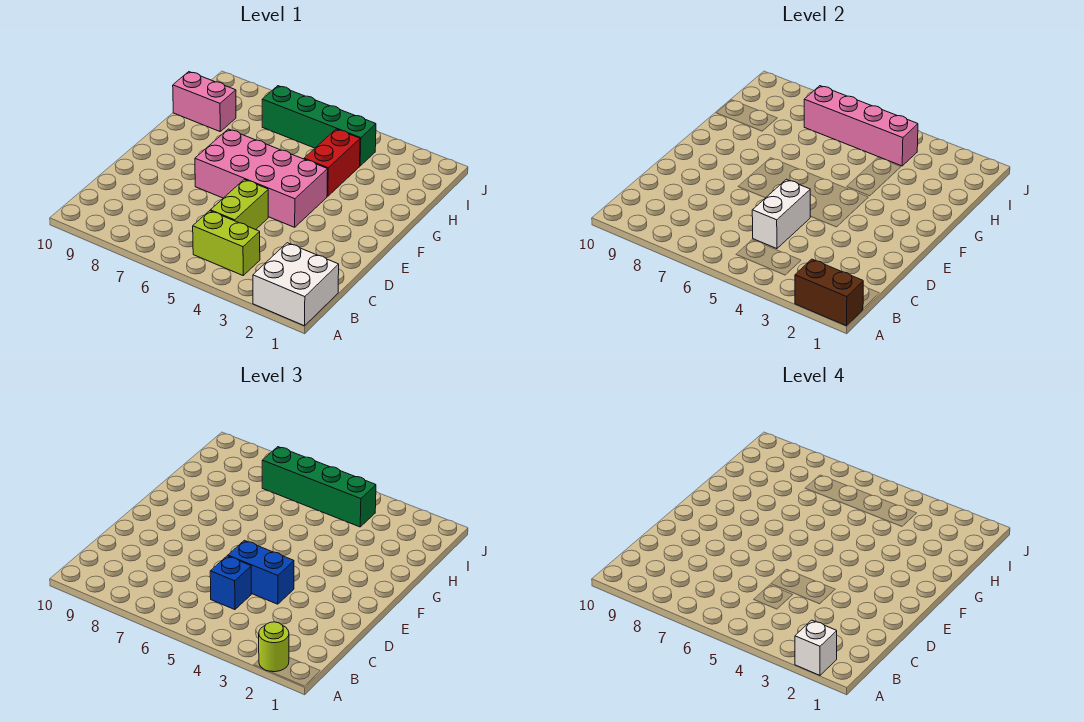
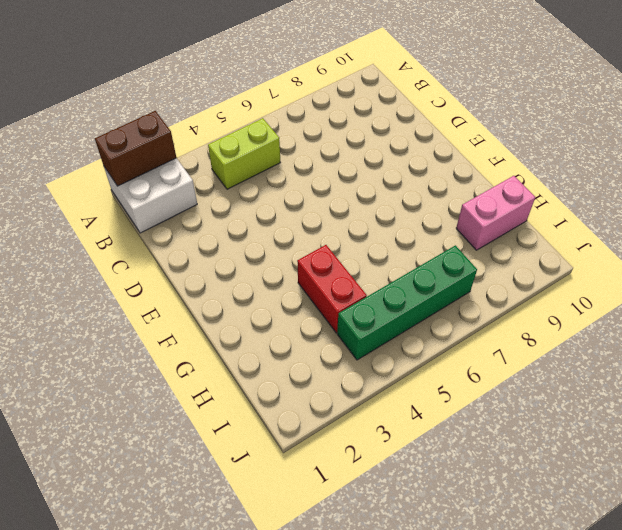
none -> lime brick C5:D5 level 1
none -> pink brick E4:F7 level 1
none -> white brick C5:D5 level 2

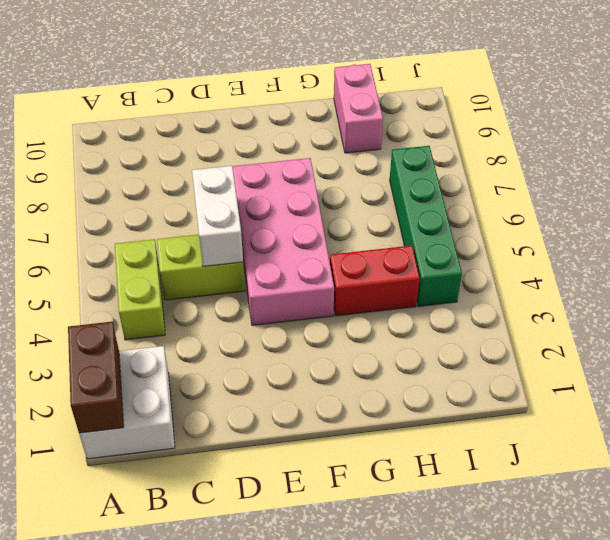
white brick D5:D6 level 2 -> white brick C5:D5 level 2
none -> pink brick I4:I7 level 2
none -> lime round brick A2 level 3
none -> blue brick C5 level 3

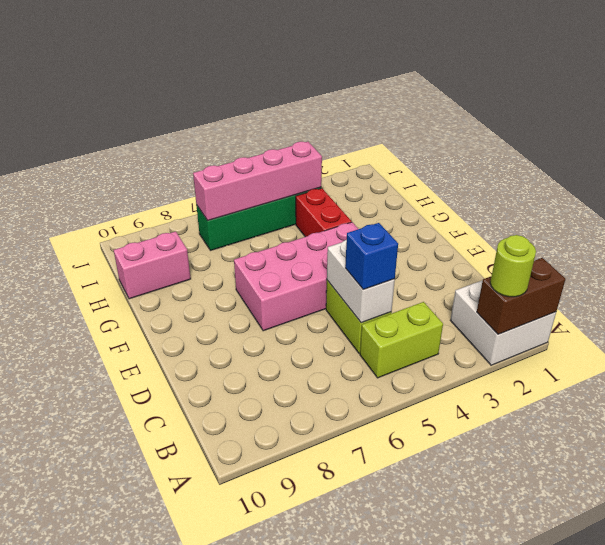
none -> blue brick D4:D5 level 3
none -> green brick I4:I7 level 3
none -> white brick A2 level 4

